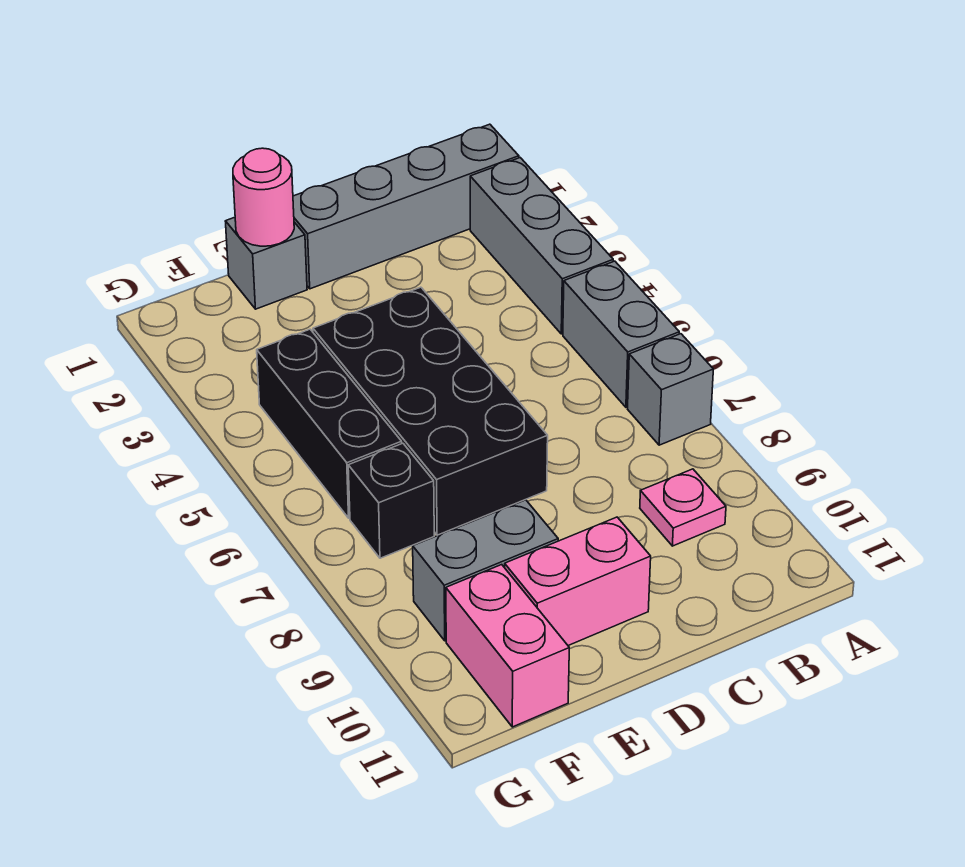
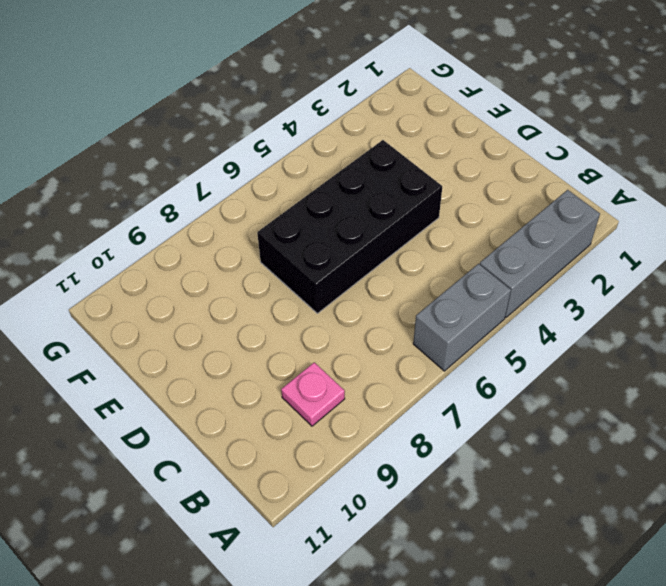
none -> grey brick A1:D1 level 1
none -> grey brick A7 level 1
none -> pink brick D10:E10 level 1

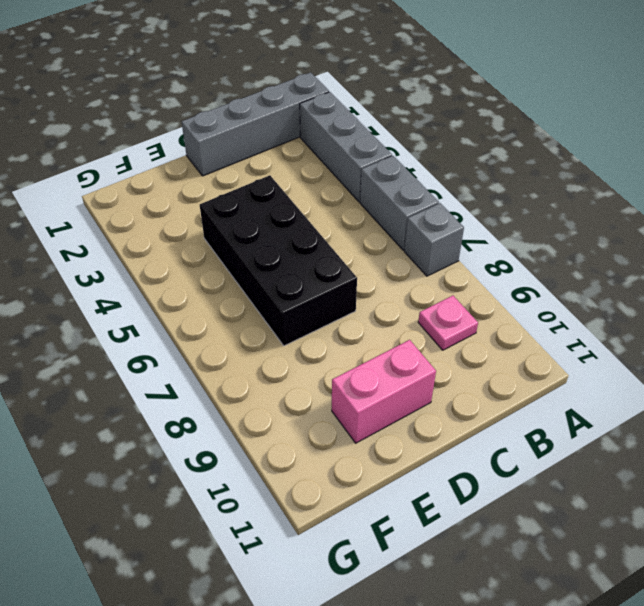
none -> grey brick E1 level 1
none -> grey brick E9:F9 level 1
none -> black brick F4:F6 level 1

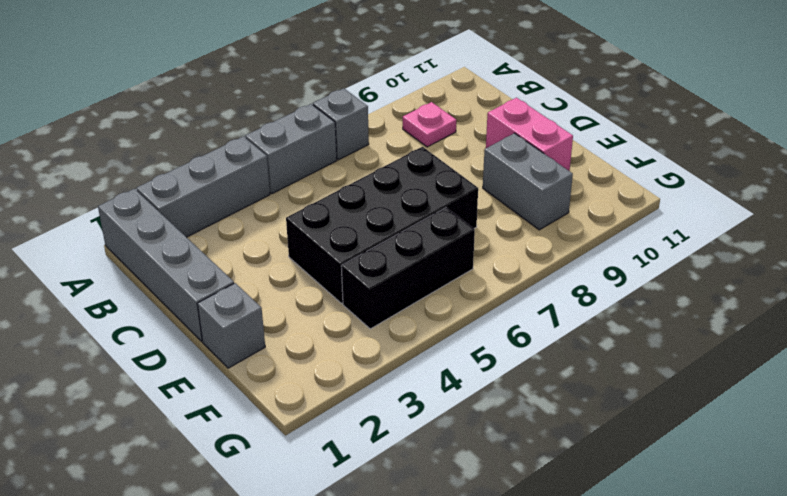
none -> black brick F7 level 1
none -> pink brick F10:F11 level 1
none -> pink round brick E1 level 2

